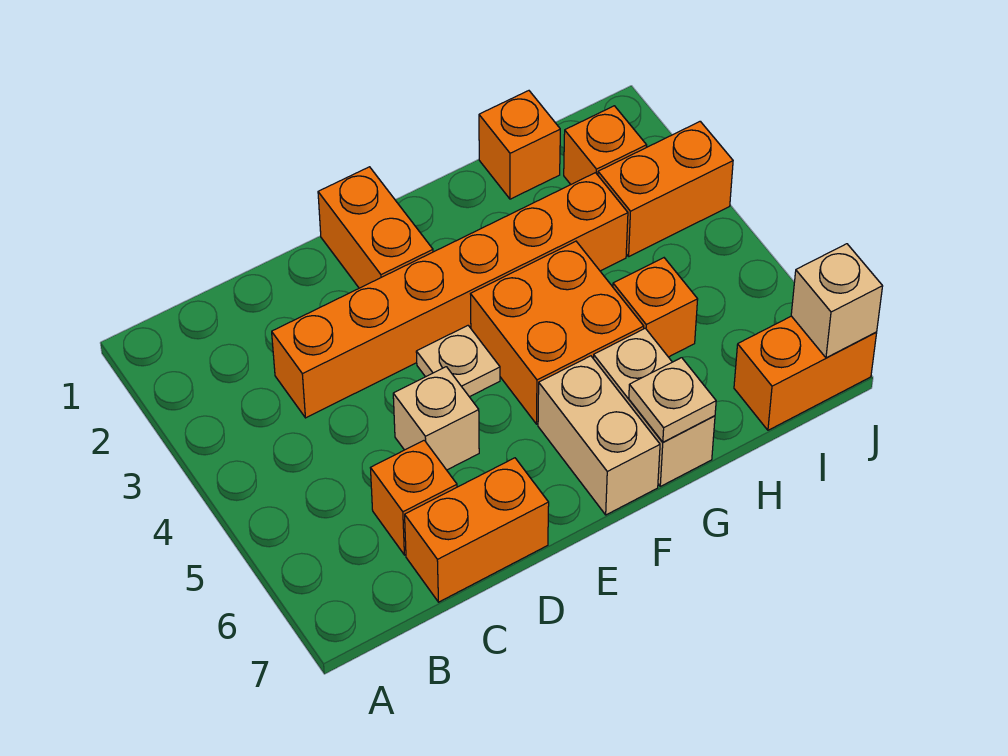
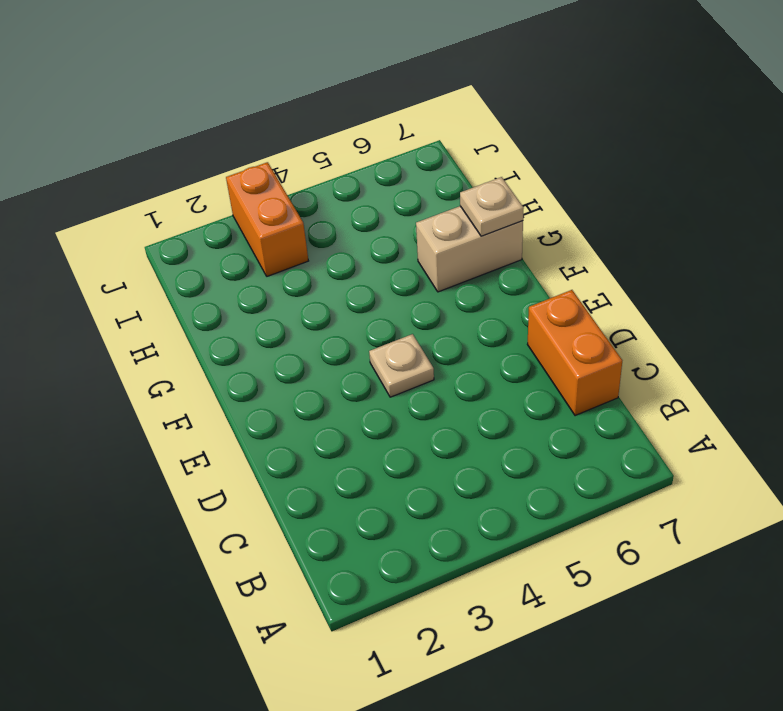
none -> orange brick C3:H3 level 1
none -> orange brick C6 level 1
none -> tan brick D5 level 1

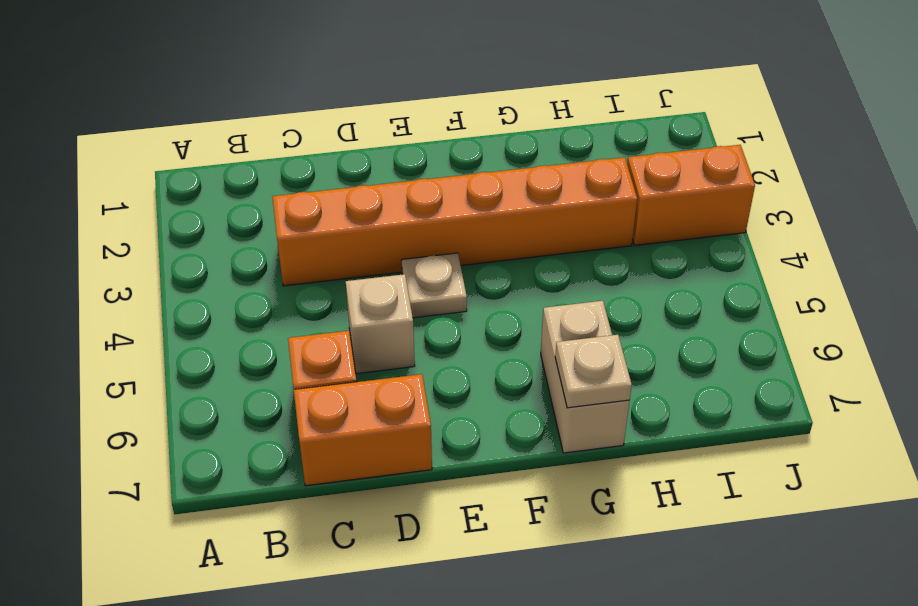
none -> orange brick E1:E2 level 1
none -> orange brick F4:G5 level 1
none -> tan brick F6:F7 level 1

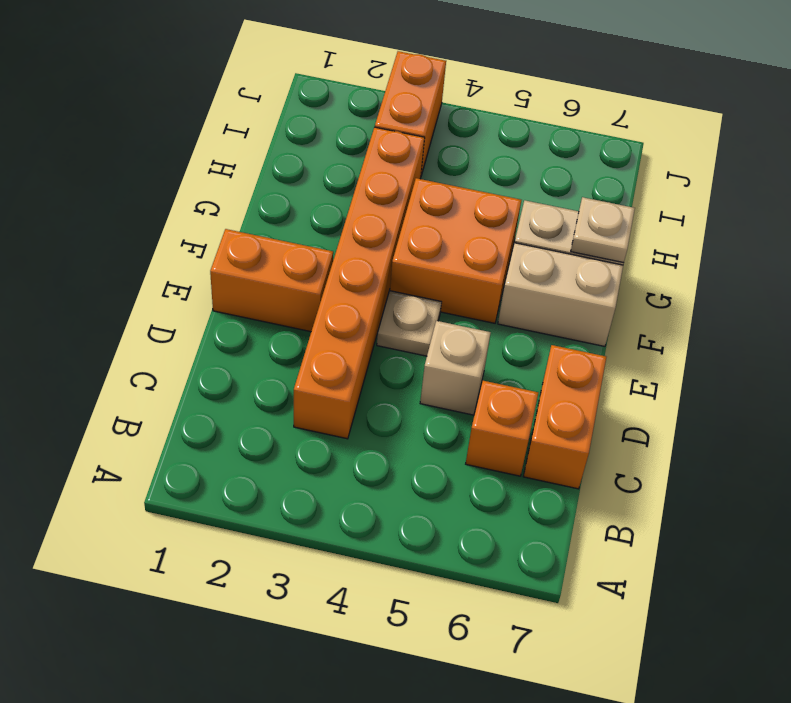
none -> orange brick H1 level 1
none -> orange brick H5 level 1
none -> orange brick I2 level 1

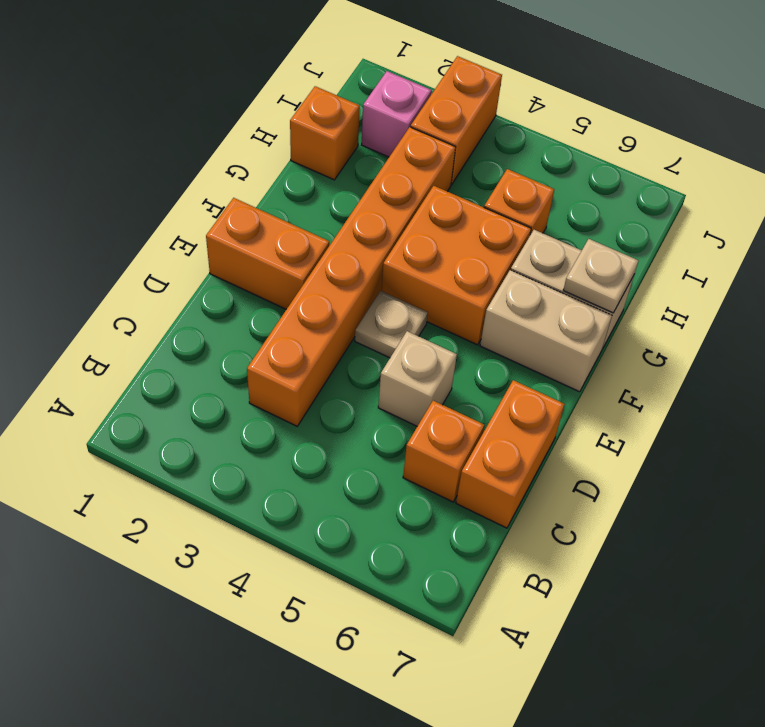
pink brick I2 level 1 -> orange brick I2 level 1
none -> orange brick I7:J7 level 1
none -> tan brick J7 level 2

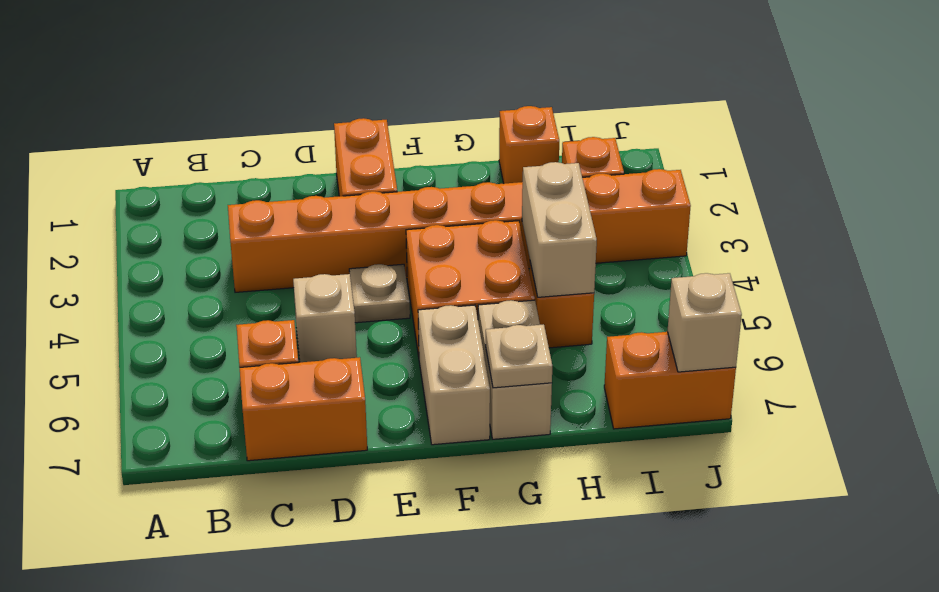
tan brick H4:H5 level 2 -> none

